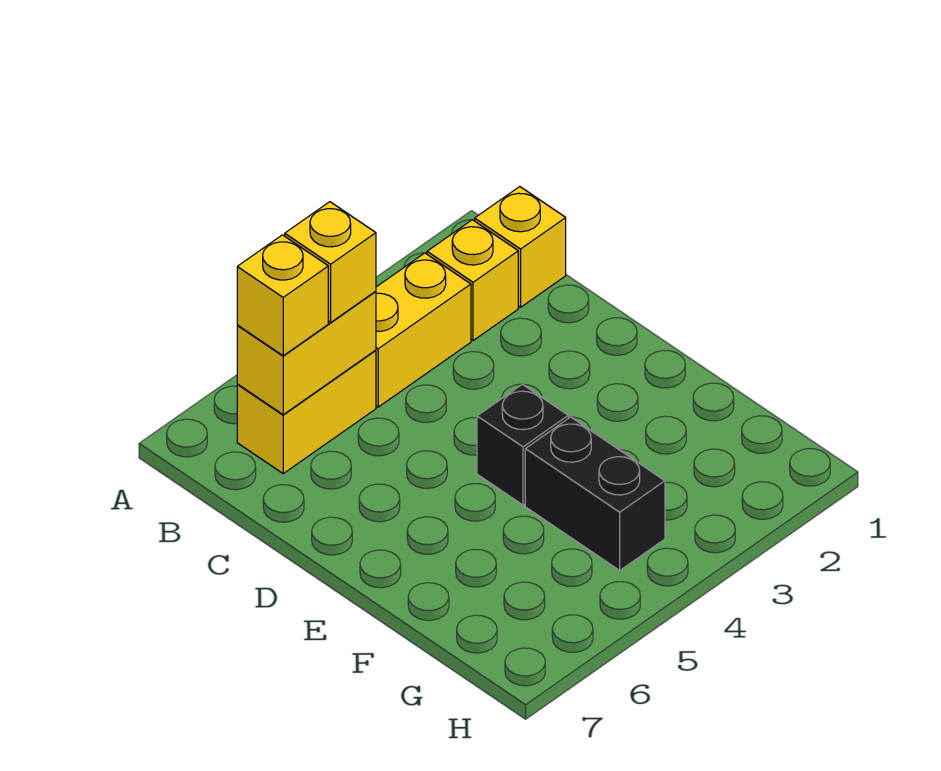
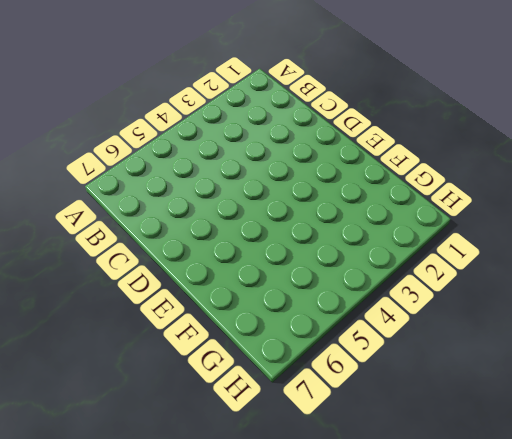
none -> yellow brick B1 level 1
none -> yellow brick B2 level 1

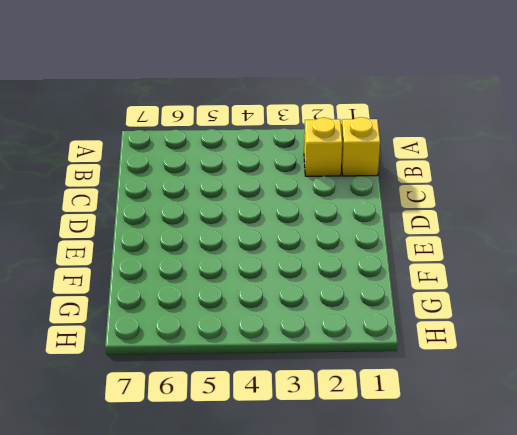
none -> yellow brick B3:B4 level 1
none -> yellow brick B5:B6 level 1

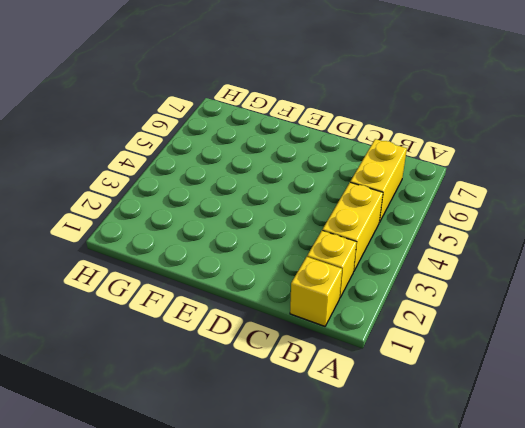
none -> black brick E4 level 1
none -> black brick F4:G4 level 1

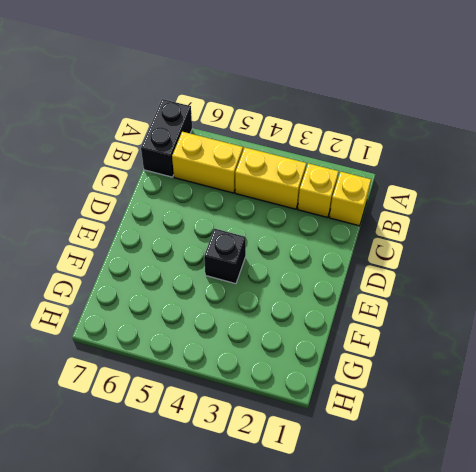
black brick A7:B7 level 1 -> black brick F4:G4 level 1
none -> yellow brick B5:B6 level 2
none -> yellow brick B5 level 3

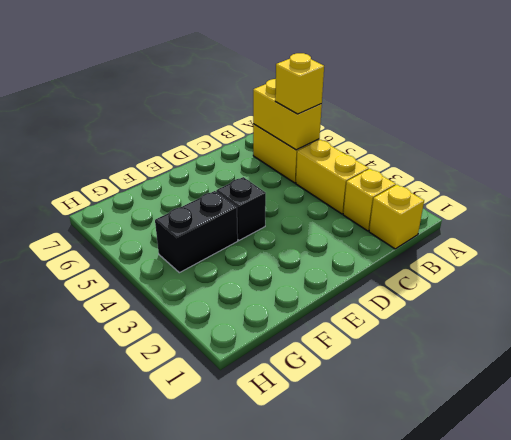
none -> yellow brick B6 level 3

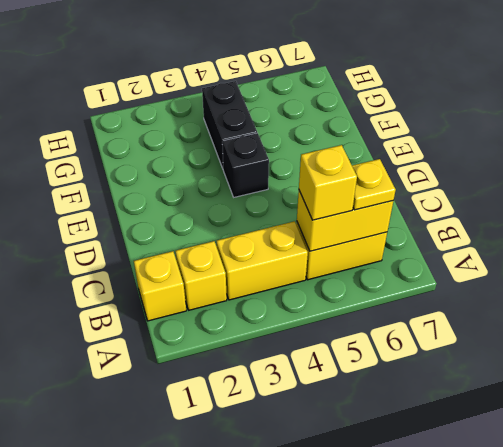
yellow plate B6 level 3 -> yellow brick B6 level 3

